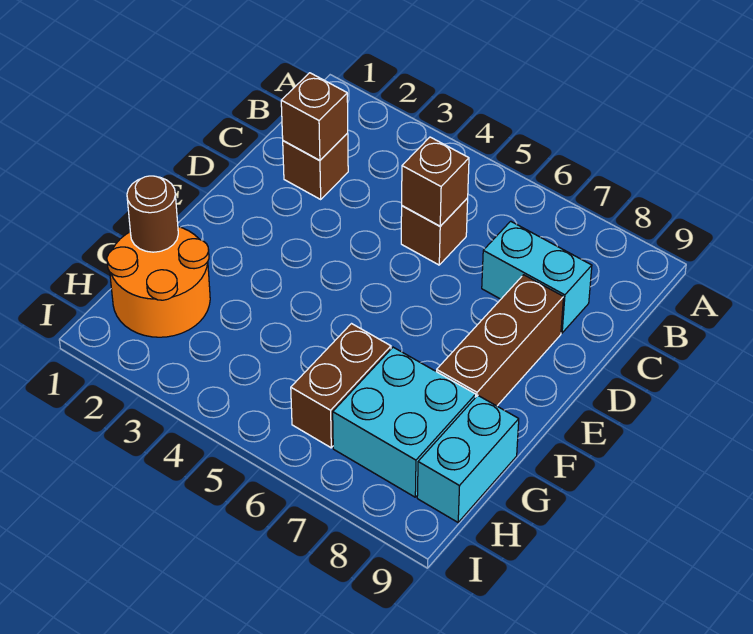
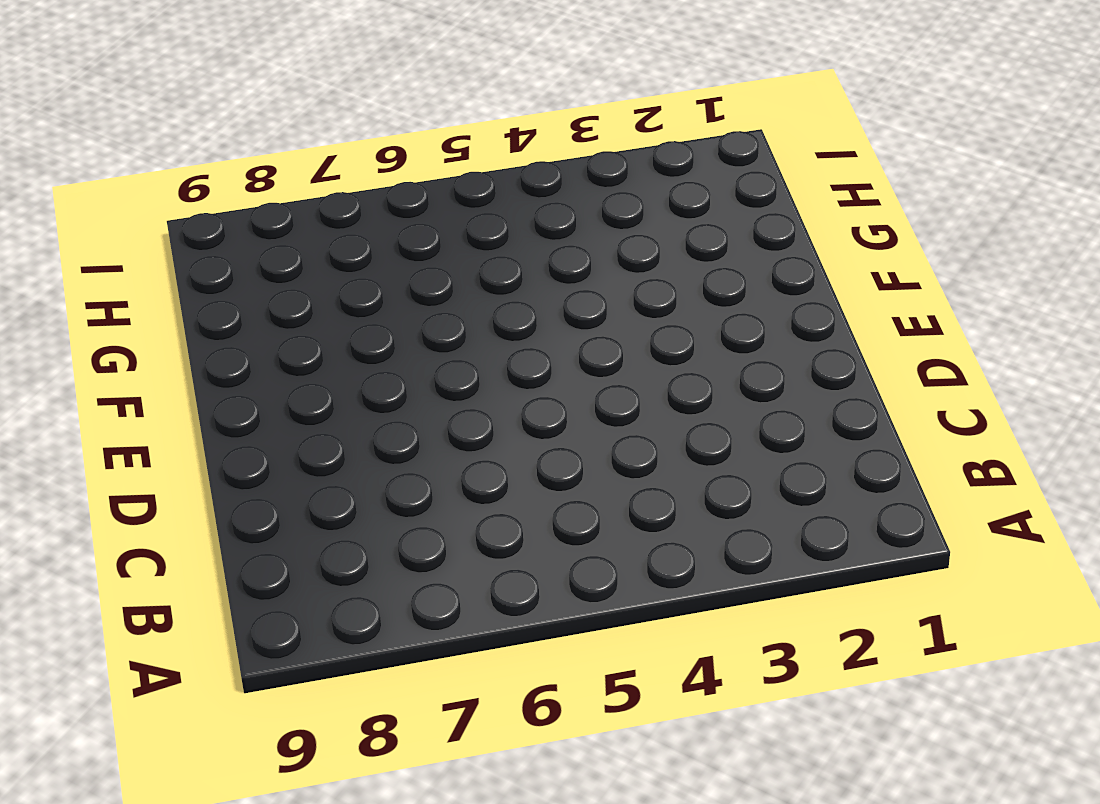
none -> brown brick C2 level 1
none -> brown brick C5 level 1

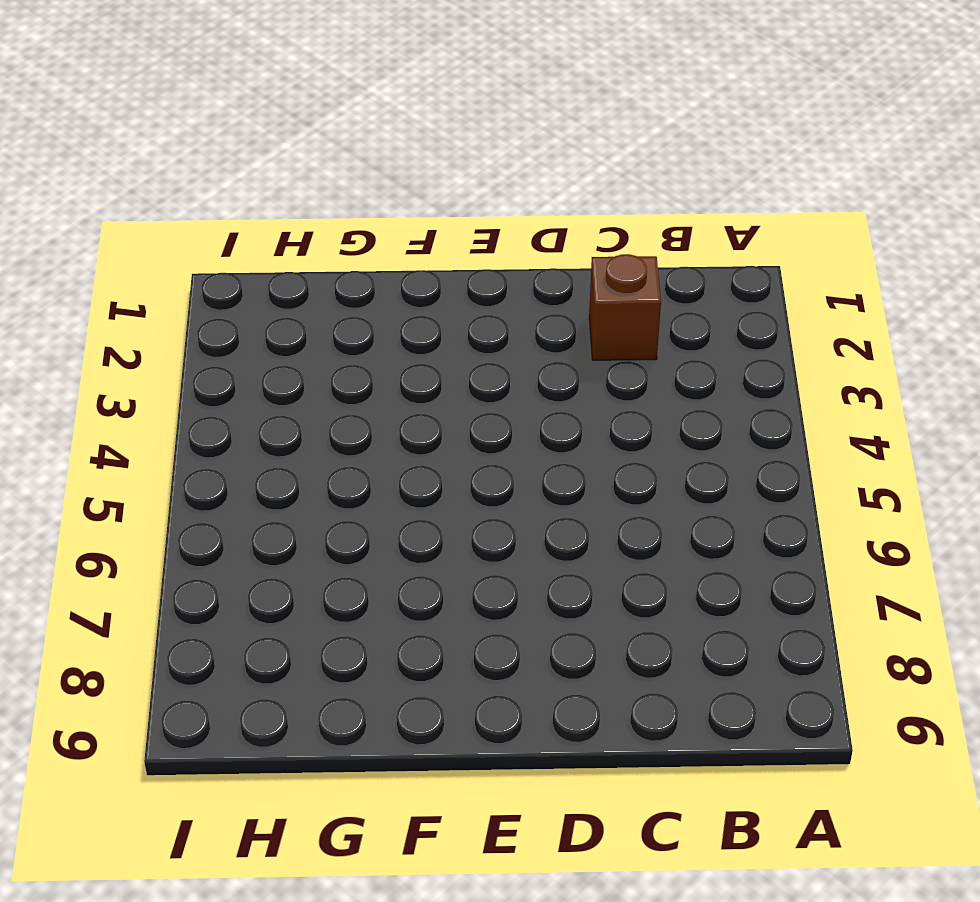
none -> brown brick C5 level 1
none -> cyan brick C7:C8 level 1

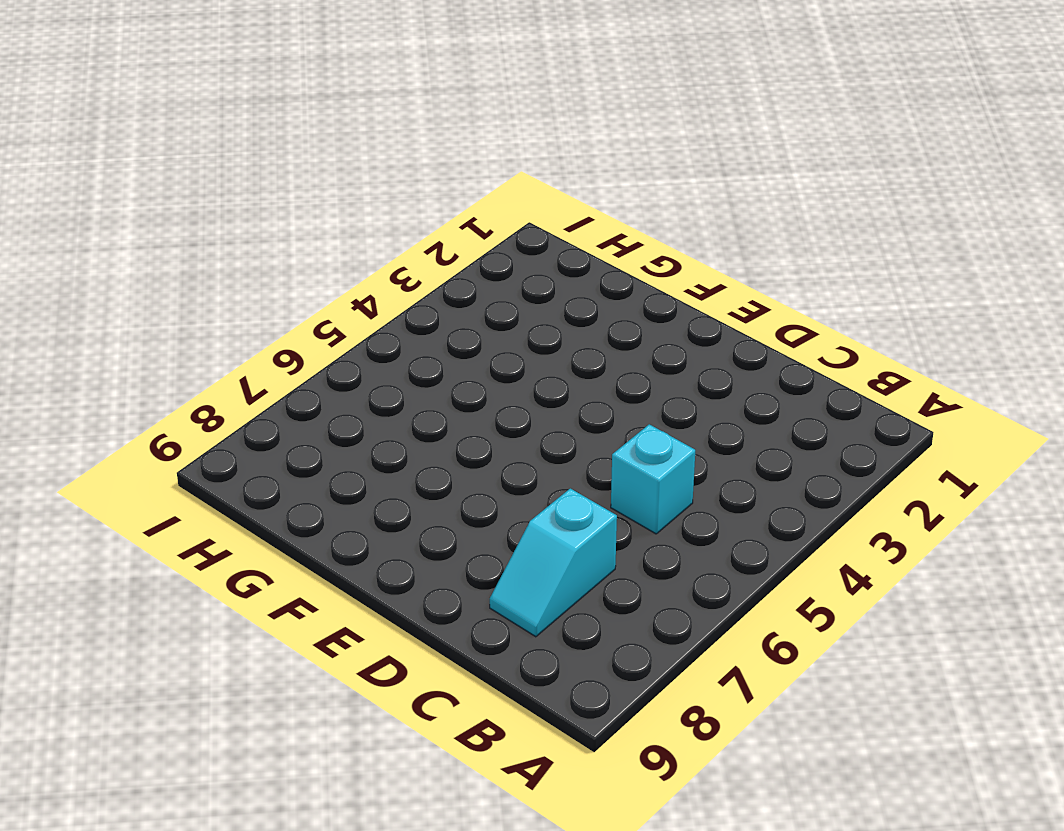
cyan brick C5 level 1 -> brown brick C5 level 1
cyan slope C7:C8 level 1 top 7 -> cyan brick C7:C8 level 1
none -> brown brick C2 level 1
none -> brown brick D8:F8 level 1

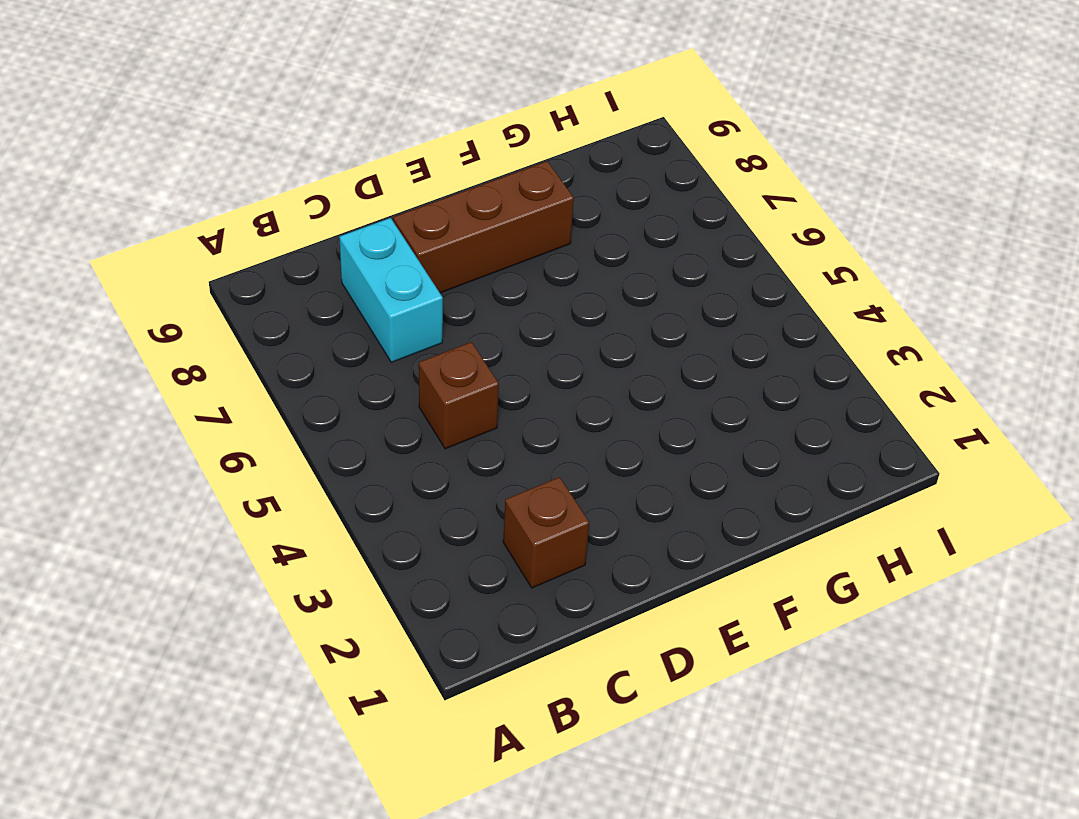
none -> orange round brick G1:H2 level 1
none -> brown brick G6:H6 level 1

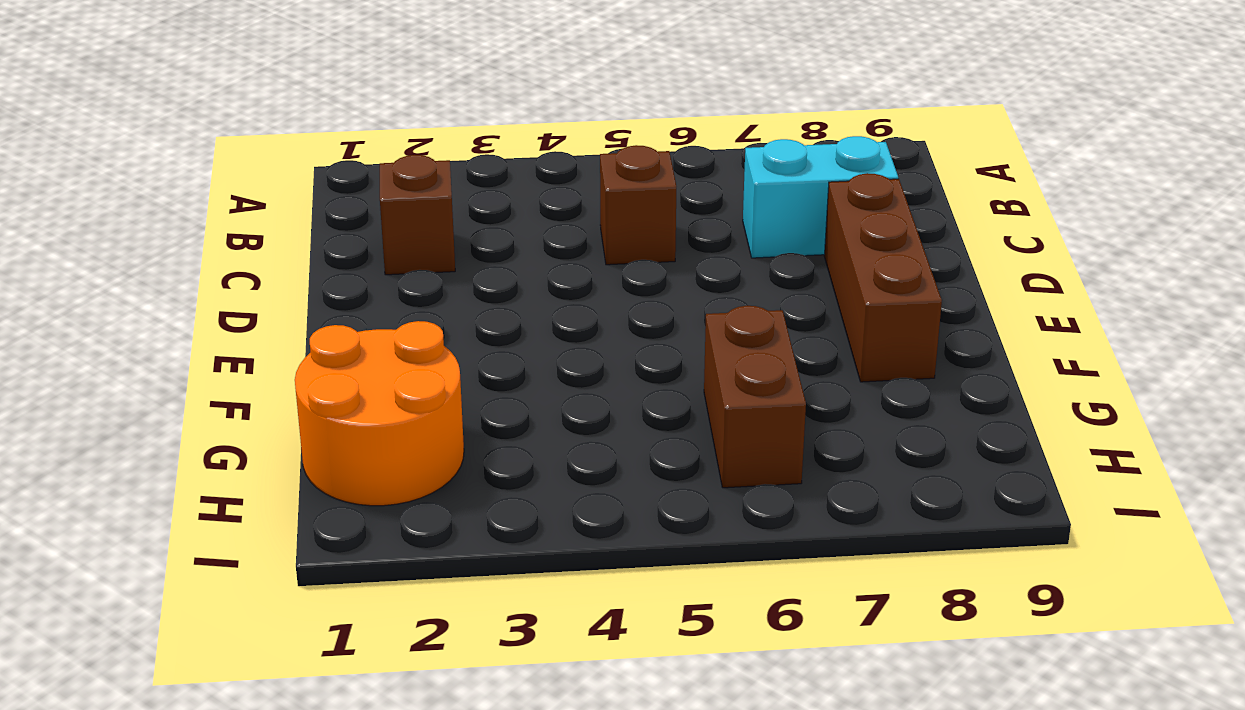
none -> cyan brick G7:H8 level 1
none -> cyan brick G9:H9 level 1

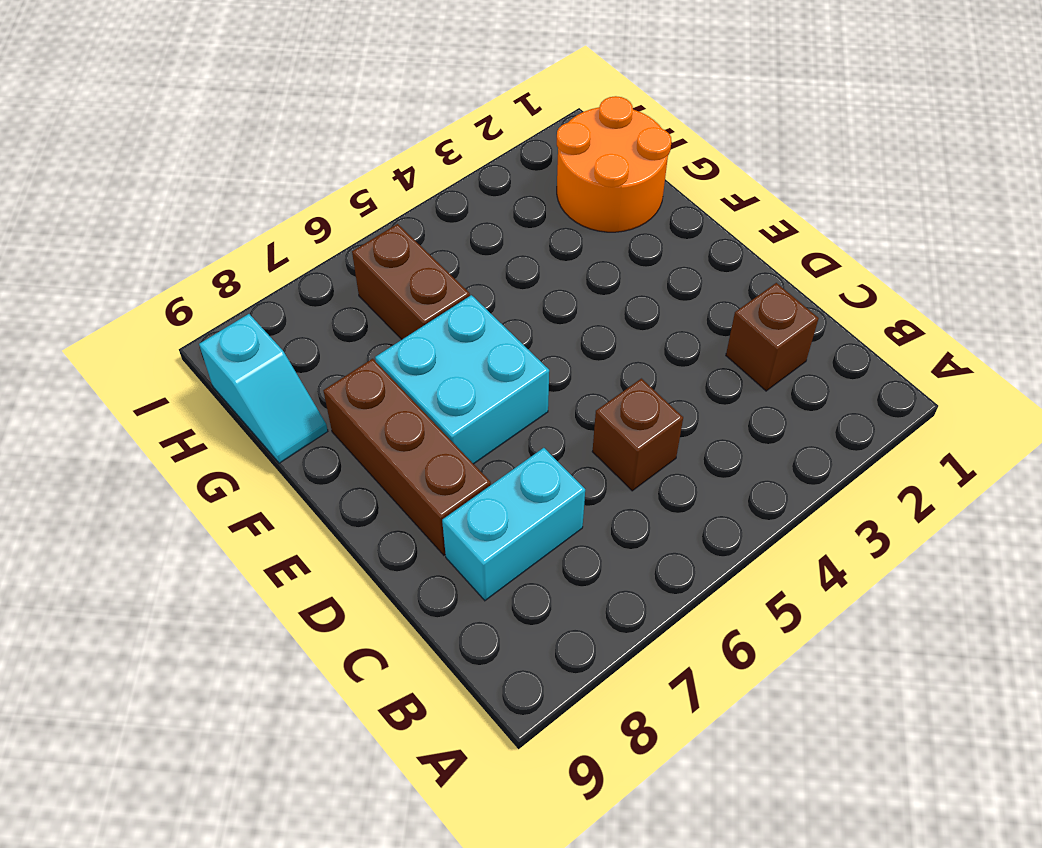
cyan brick E6:F7 level 1 -> cyan brick G7:H8 level 1
cyan slope G9:H9 level 1 top H -> cyan brick G9:H9 level 1
none -> brown brick C2 level 2
none -> brown brick C5 level 2

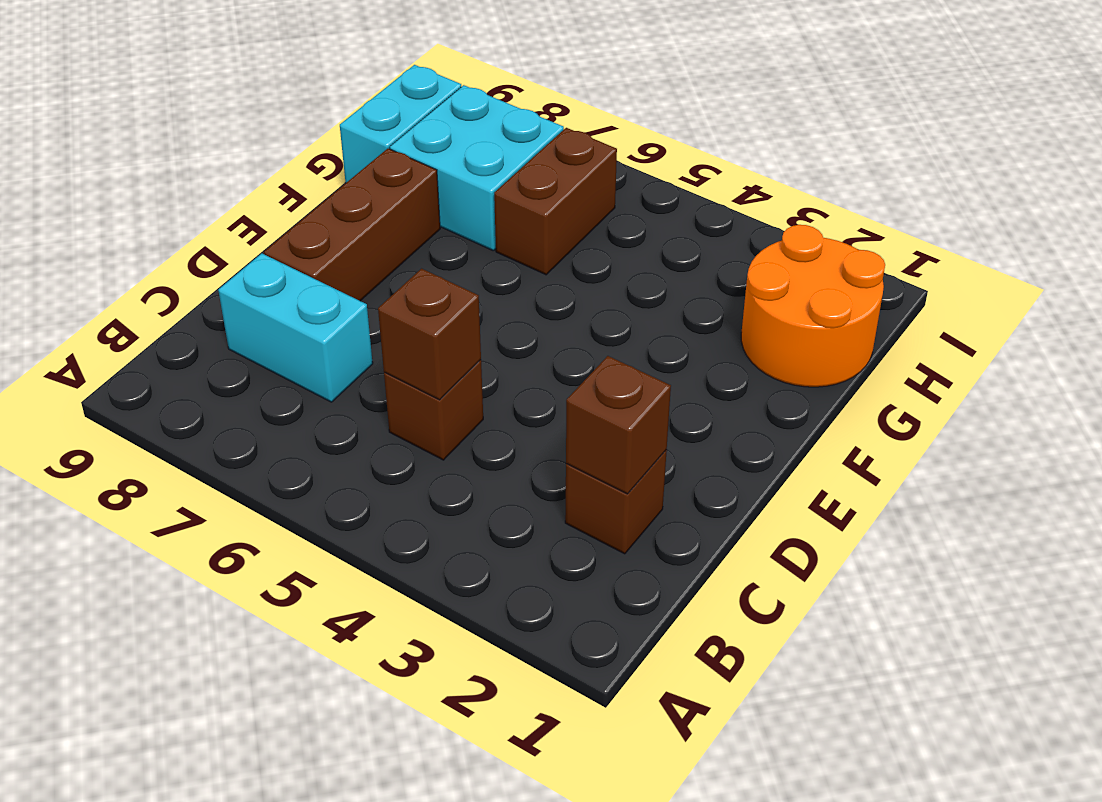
none -> brown round brick G1 level 2

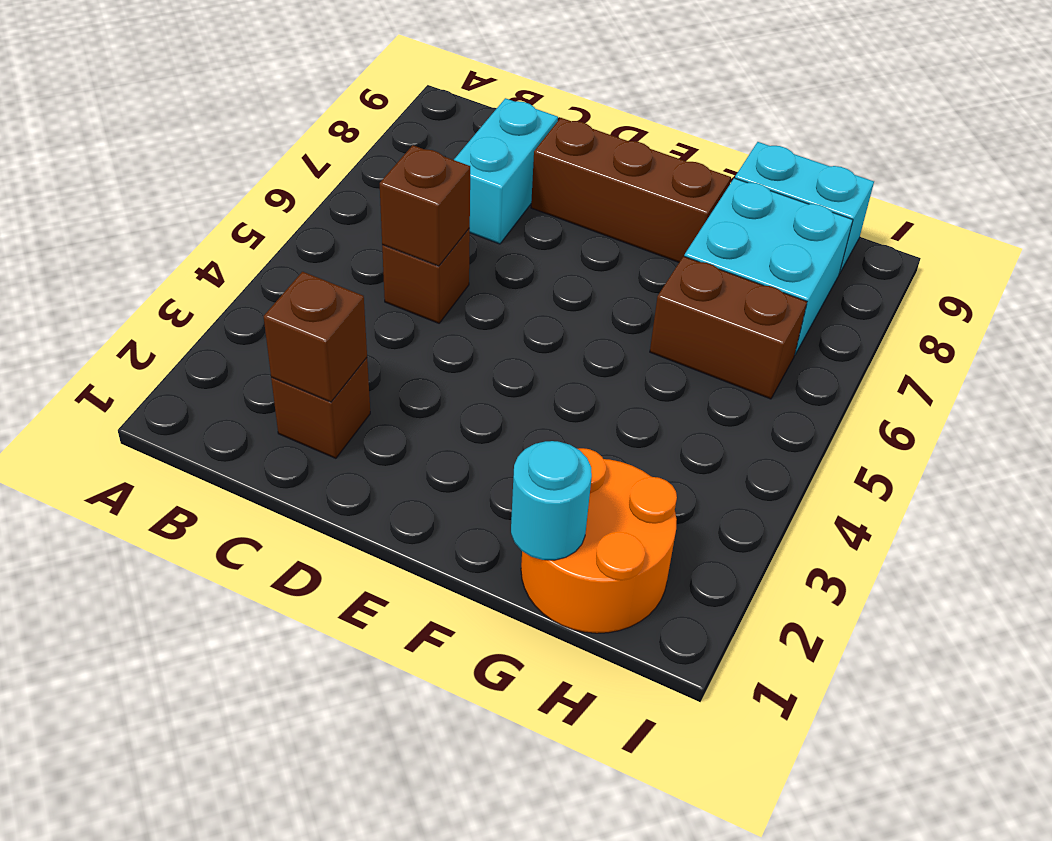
cyan round brick G1 level 2 -> brown round brick G1 level 2

